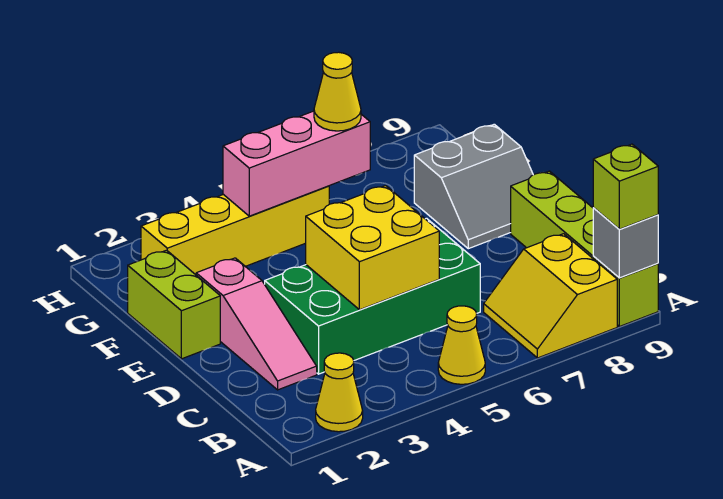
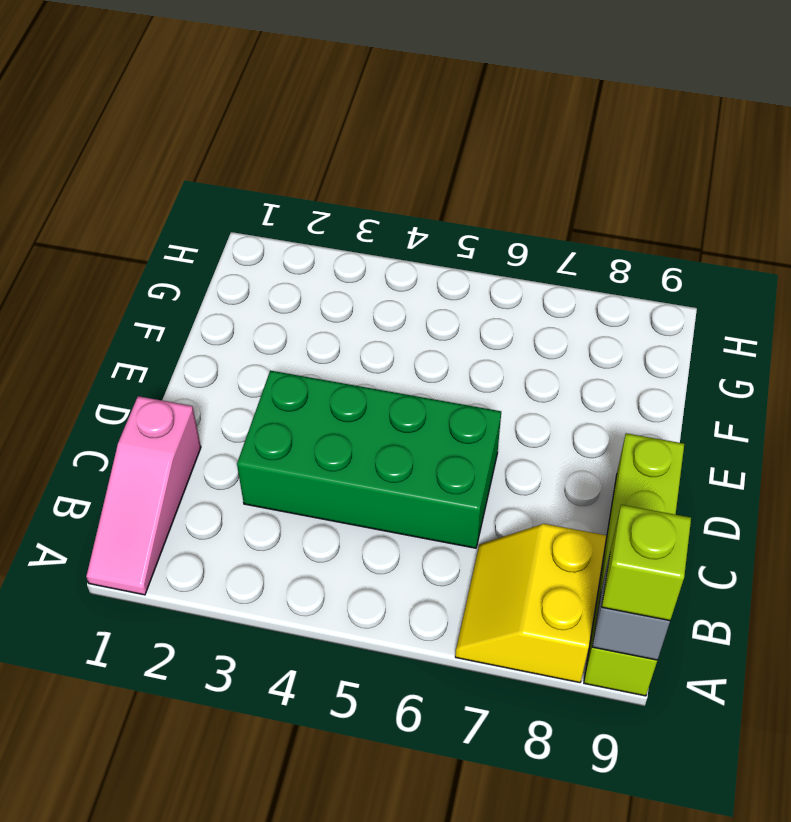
pink slope A1:C1 level 1 top C -> pink slope C2:E2 level 1 top E
none -> yellow cone A2 level 1
none -> yellow cone A5 level 1
none -> lime brick E1:F1 level 1

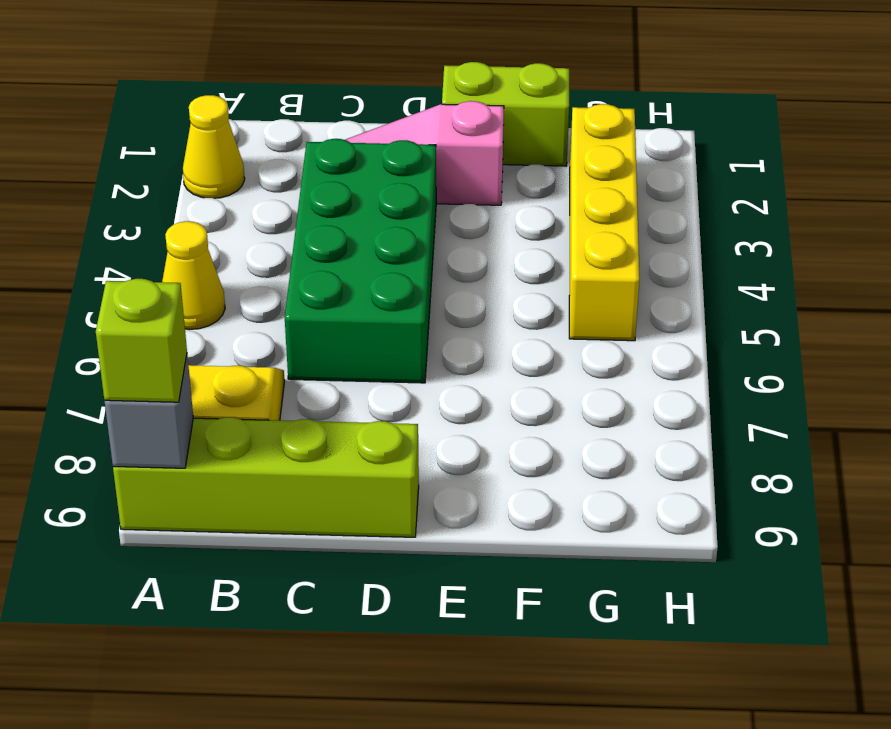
none -> grey slope E8:F9 level 1 top F
none -> yellow brick C4:D5 level 2
none -> pink brick G4:G6 level 2

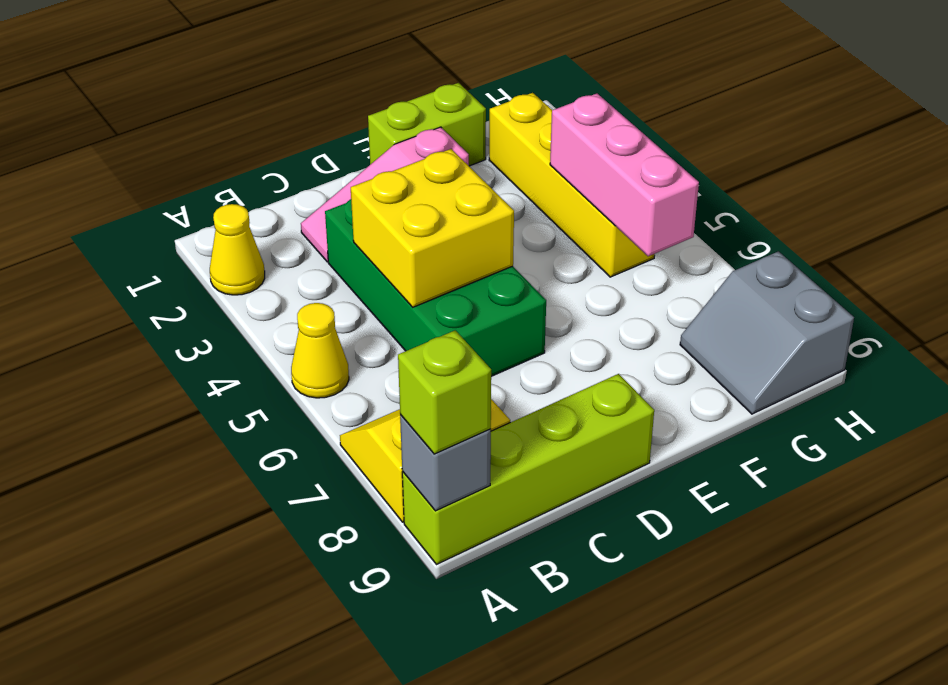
grey slope G8:H9 level 1 top H -> grey slope E8:F9 level 1 top F
none -> yellow cone G6 level 3

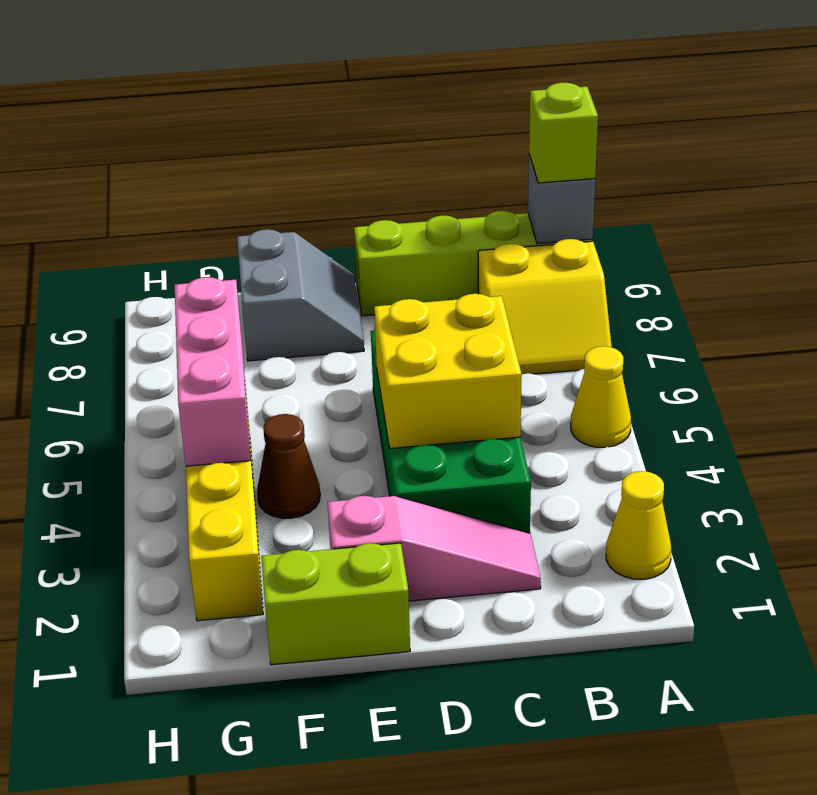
brown cone F4 level 1 -> none
none -> yellow cone G6 level 3

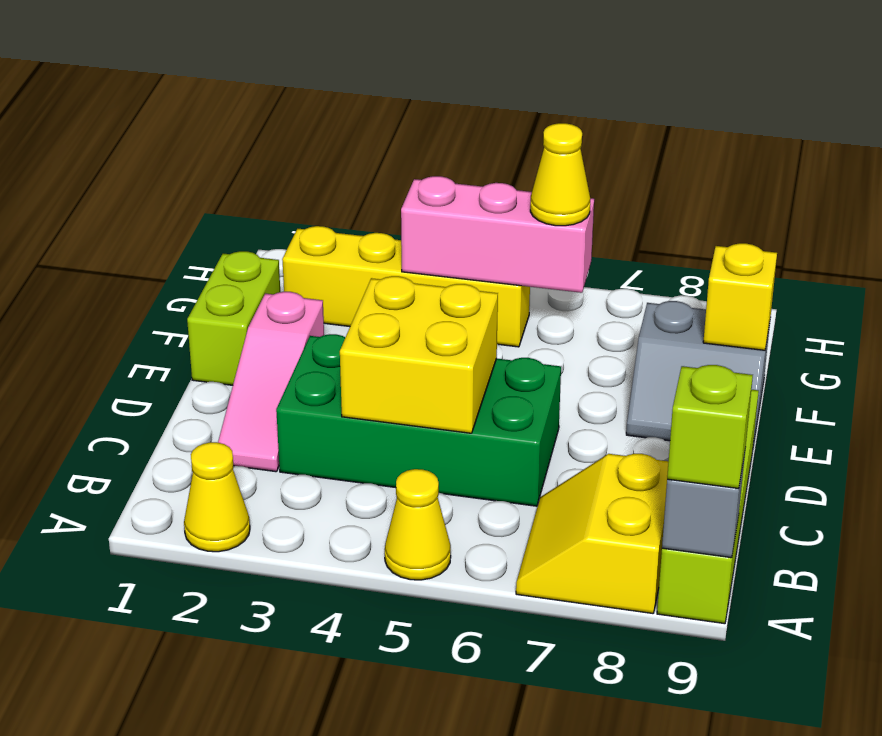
yellow brick F9 level 2 -> none

